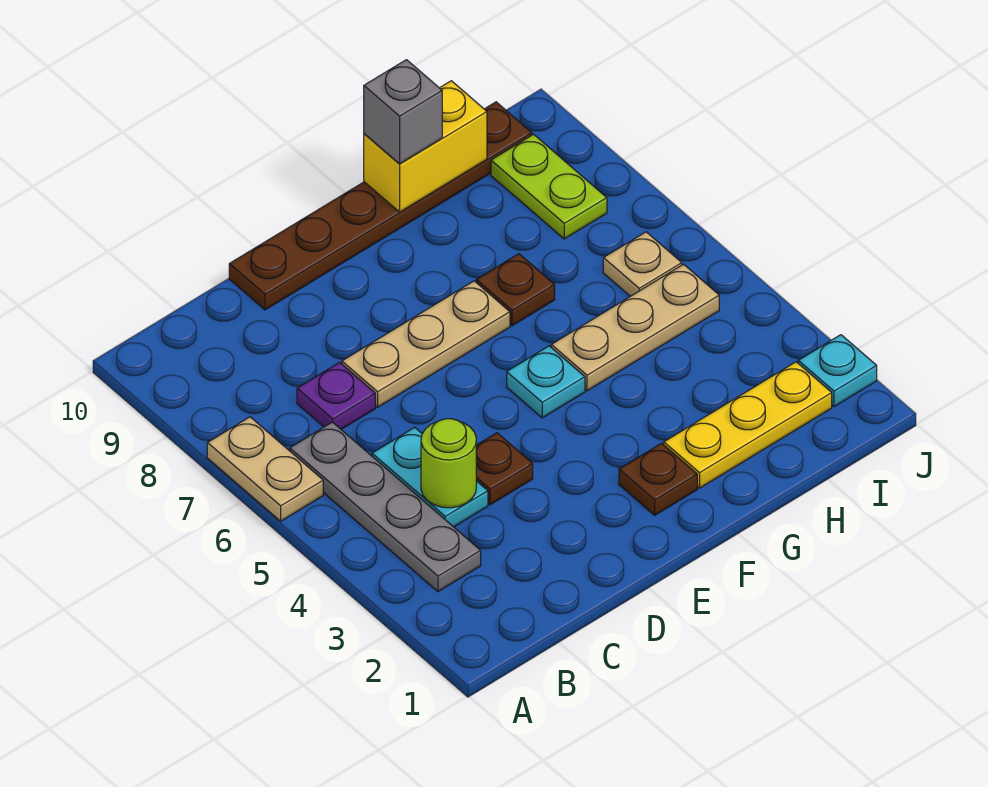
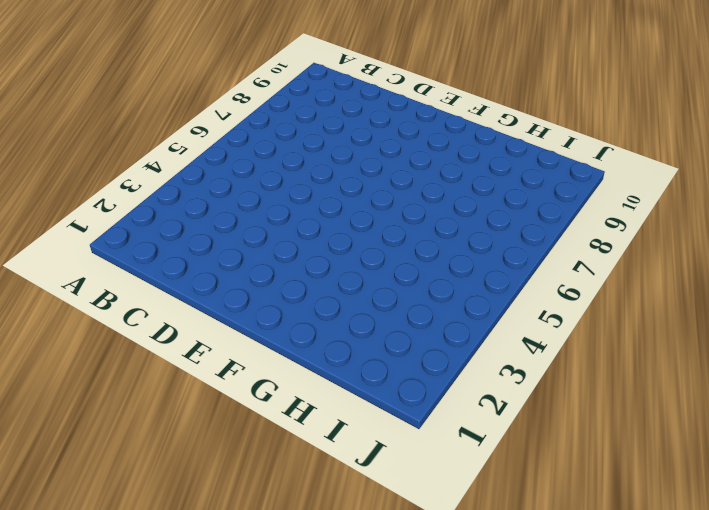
none -> tan plate A6:A7 level 1
none -> grey plate B3:B6 level 1
none -> cyan plate C4:C5 level 1

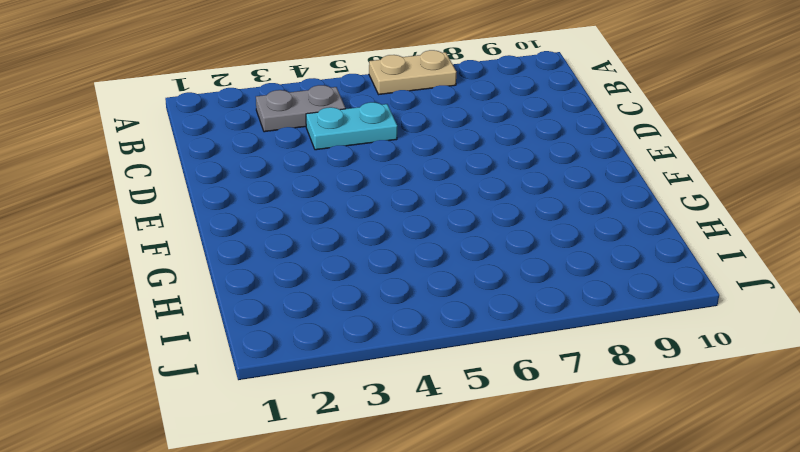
grey plate B3:B4 level 1 -> grey plate B3:B6 level 1
none -> purple plate C7 level 1
none -> brown plate D4 level 1
none -> tan plate D7:F7 level 1

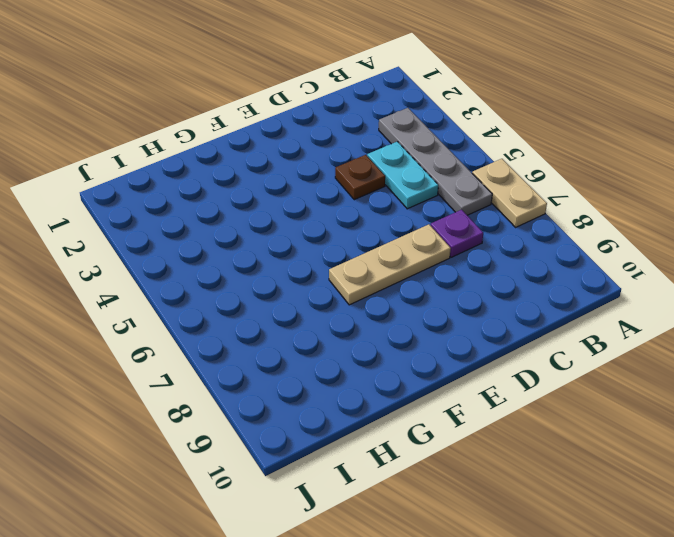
none -> brown plate D10:I10 level 1
none -> brown plate F2 level 1
none -> cyan plate F5 level 1

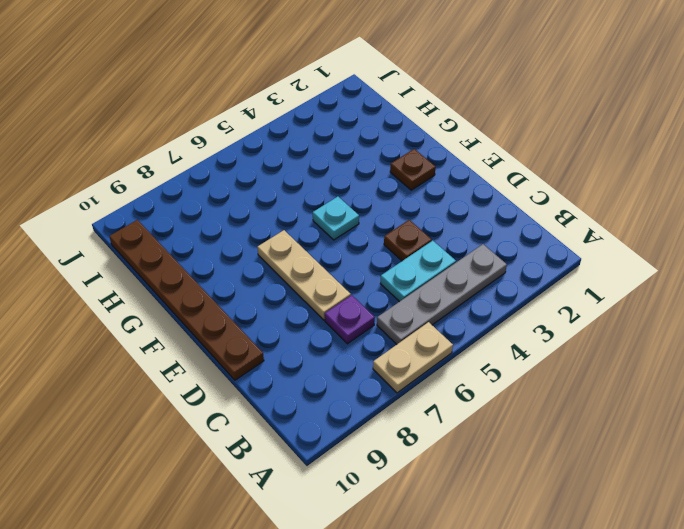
none -> yellow plate G2:I2 level 1
none -> tan plate G5:I5 level 1
none -> brown plate G7 level 1

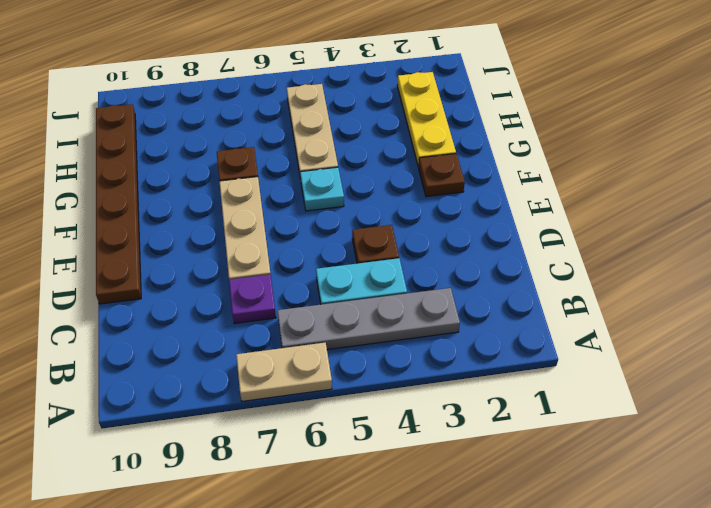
none -> tan plate I6 level 1
none -> lime plate I8:I9 level 1
none -> cyan plate J2 level 1

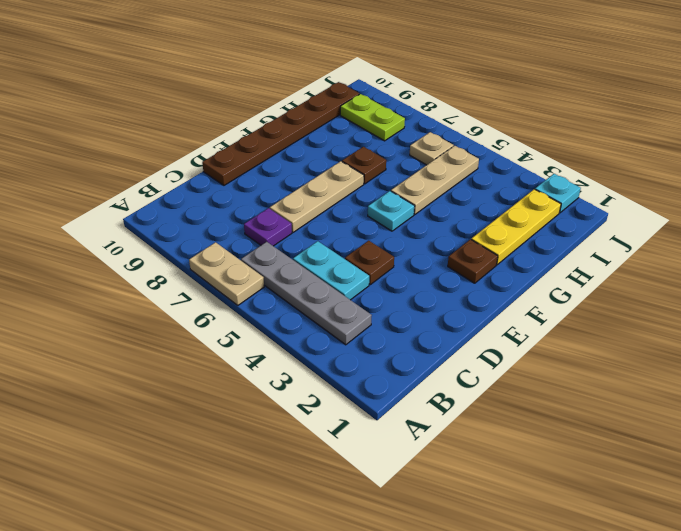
none -> lime round brick C4 level 2
none -> yellow brick G10:H10 level 2
none -> grey brick G10 level 3

